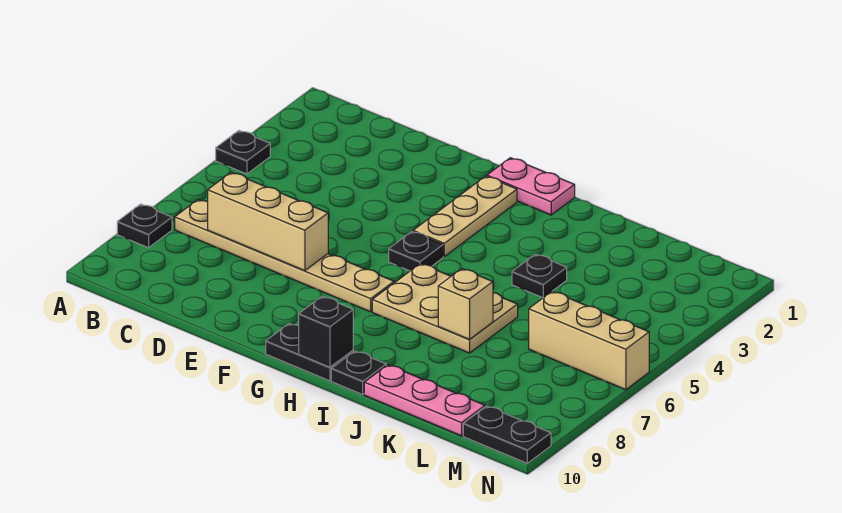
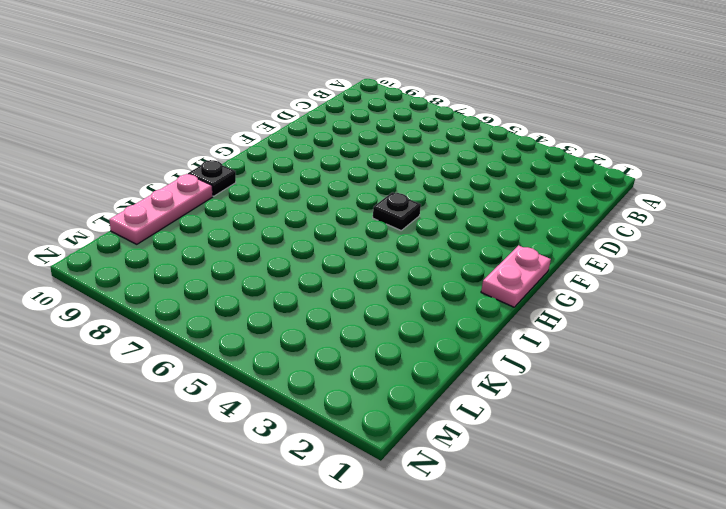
none -> black plate A4 level 1
none -> black plate A8 level 1
none -> tan plate B7:G7 level 1

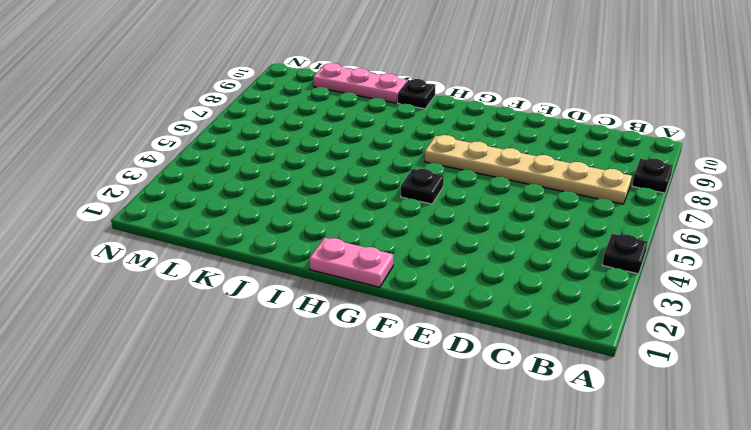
none -> tan plate G2:G4 level 1
none -> black plate G10:H10 level 1
none -> tan plate H6:J7 level 1

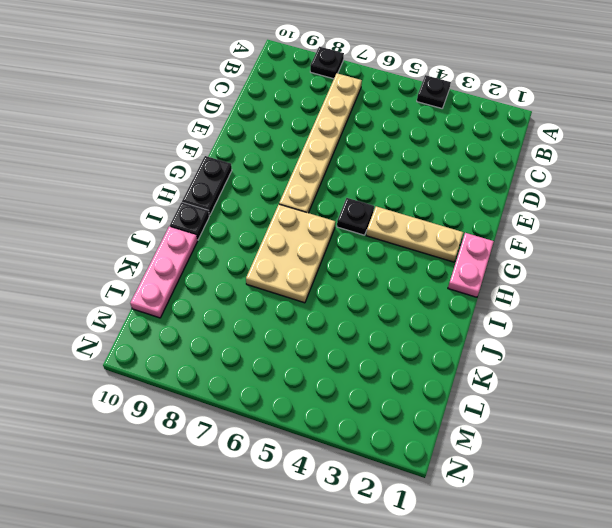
none -> black plate J4 level 1
none -> tan brick L6:N6 level 1
none -> black plate M10:N10 level 1

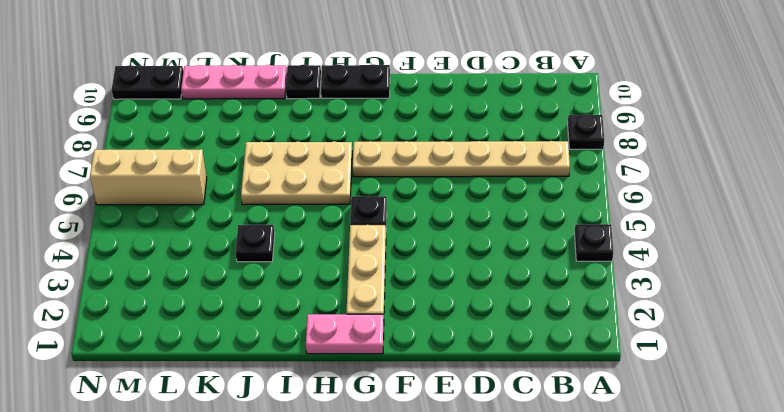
none -> tan brick C7:E7 level 2
none -> black brick H10 level 2
none -> tan brick J7 level 2

